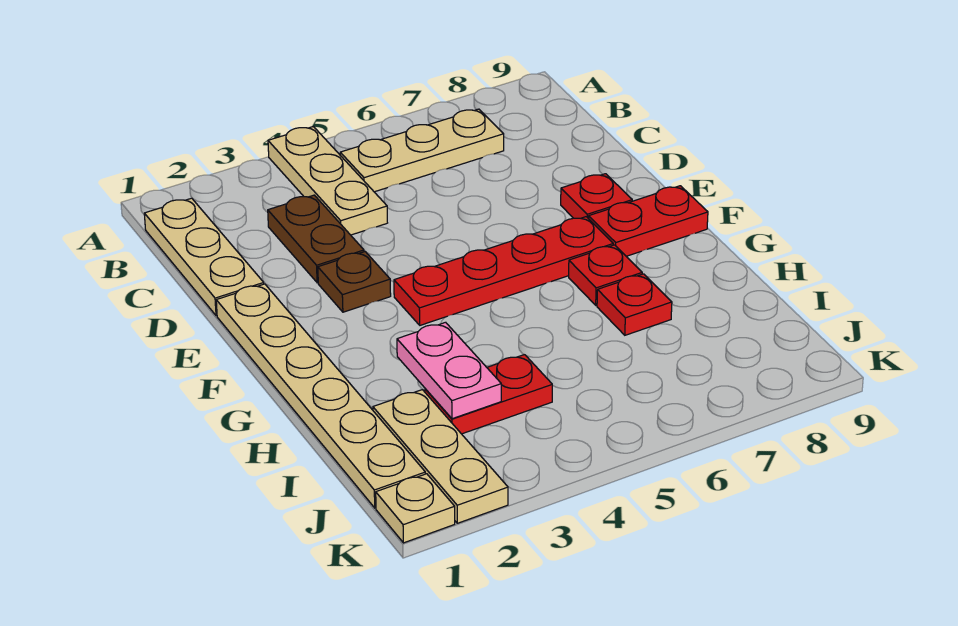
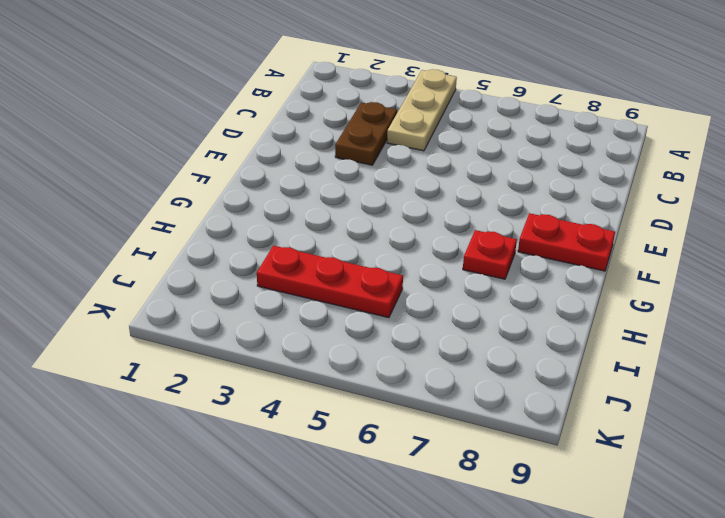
red plate I3:I5 level 1 -> red plate I3:I4 level 1
none -> tan plate B1:D1 level 1
none -> tan plate B5:B7 level 1
none -> tan plate E1:J1 level 1

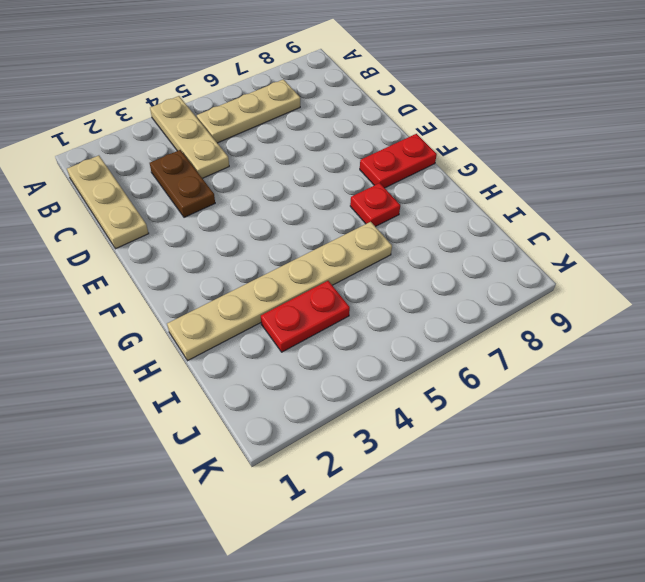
tan plate H1:H6 level 1 -> tan plate E1:J1 level 1
none -> brown plate E3 level 1
none -> red plate E8 level 1
none -> red plate F4:F7 level 1

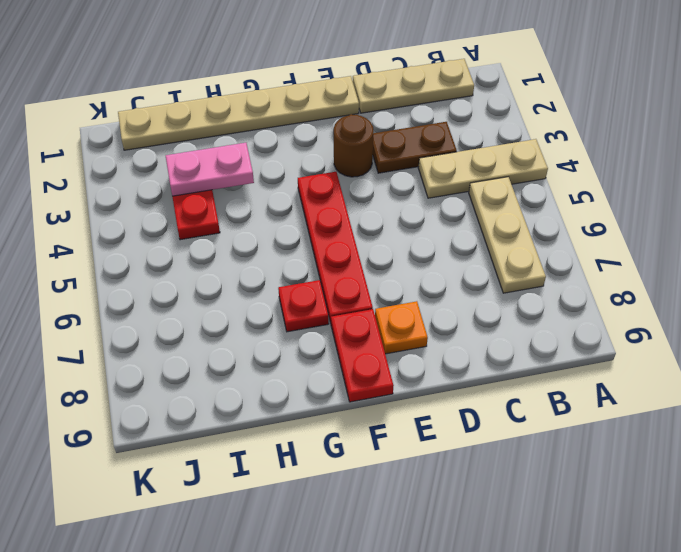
brown round brick E3 level 1 -> brown plate E3 level 1
orange plate E8 level 1 -> red plate E8 level 1
none -> red plate H7 level 1
none -> tan plate I2:K2 level 1
none -> tan plate K1 level 1

